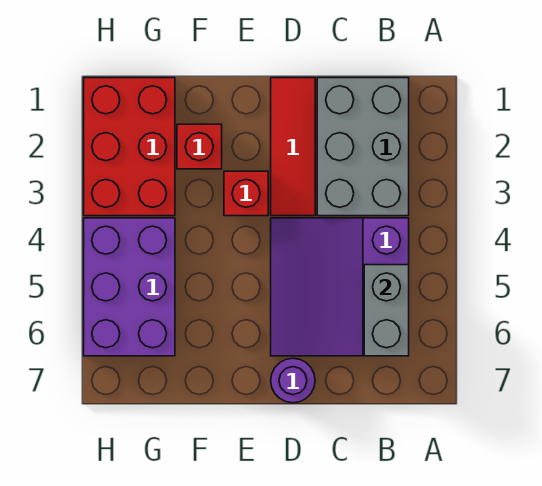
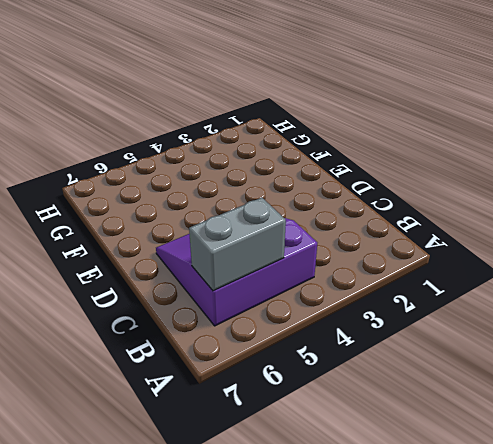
none -> grey brick B1:C3 level 1
none -> red tile D1:D3 level 1

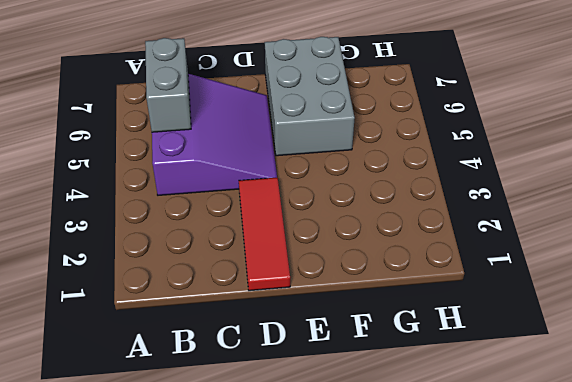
grey brick E5:F7 level 1 -> grey brick B1:C3 level 1
none -> purple round brick D7 level 1
none -> red brick E3 level 1

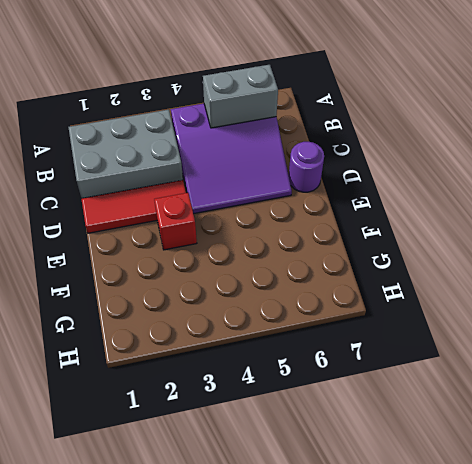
none -> red brick F2 level 1
none -> red brick G1:H3 level 1

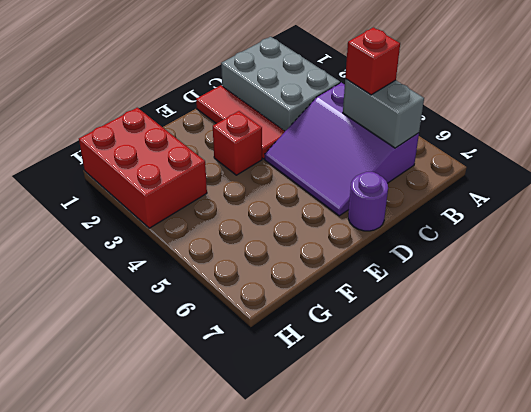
red brick B5 level 3 -> red brick F2 level 1
none -> purple brick G4:H6 level 1

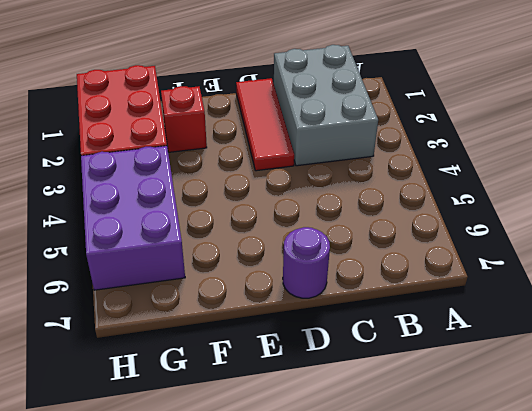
none -> purple slope B4:D6 level 1 top B
none -> red brick E3 level 1

